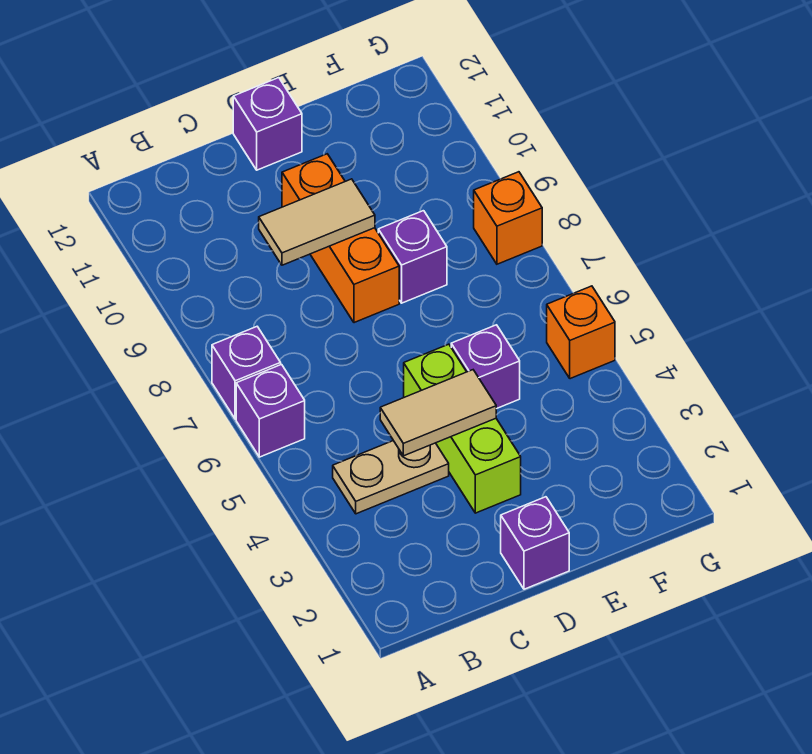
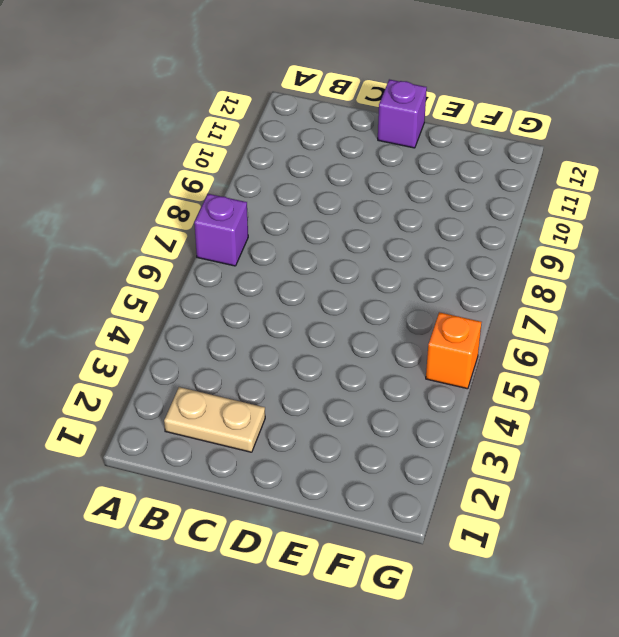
tan plate B2:C2 level 1 -> tan plate B4:C4 level 1
none -> purple brick A6 level 1
none -> purple brick D1 level 1
none -> lime brick D3:D5 level 1

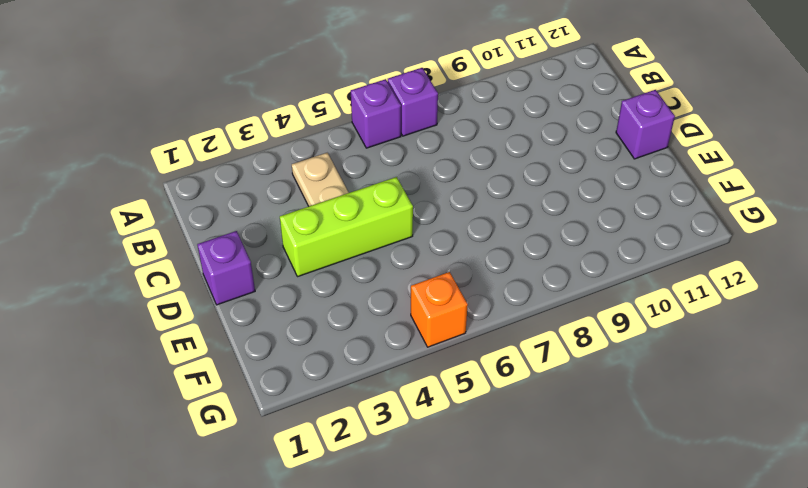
none -> orange brick D8:D10 level 1
none -> purple brick E5 level 1
none -> purple brick E8 level 1

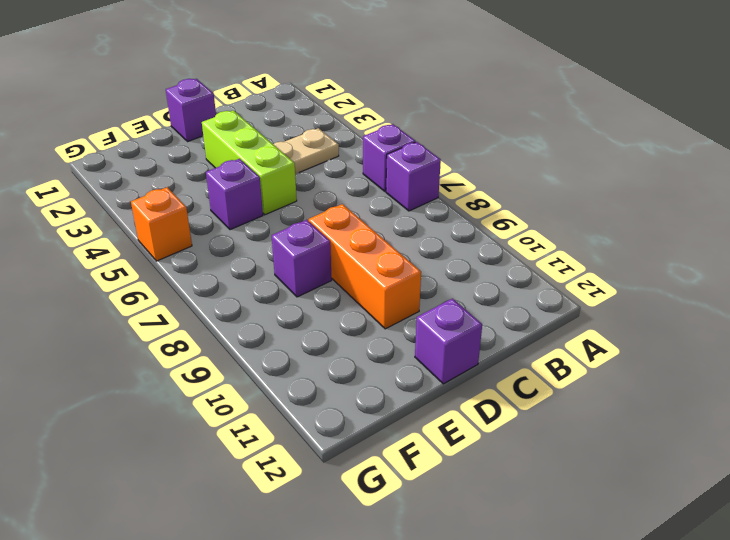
none -> orange brick G8 level 1
none -> tan tile C4:D4 level 2
none -> tan tile C9:D9 level 2

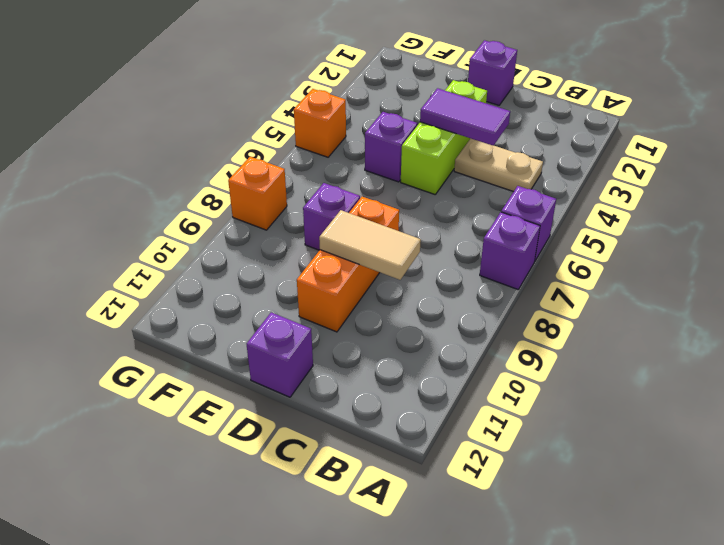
purple tile C4:D4 level 2 -> tan tile C4:D4 level 2

